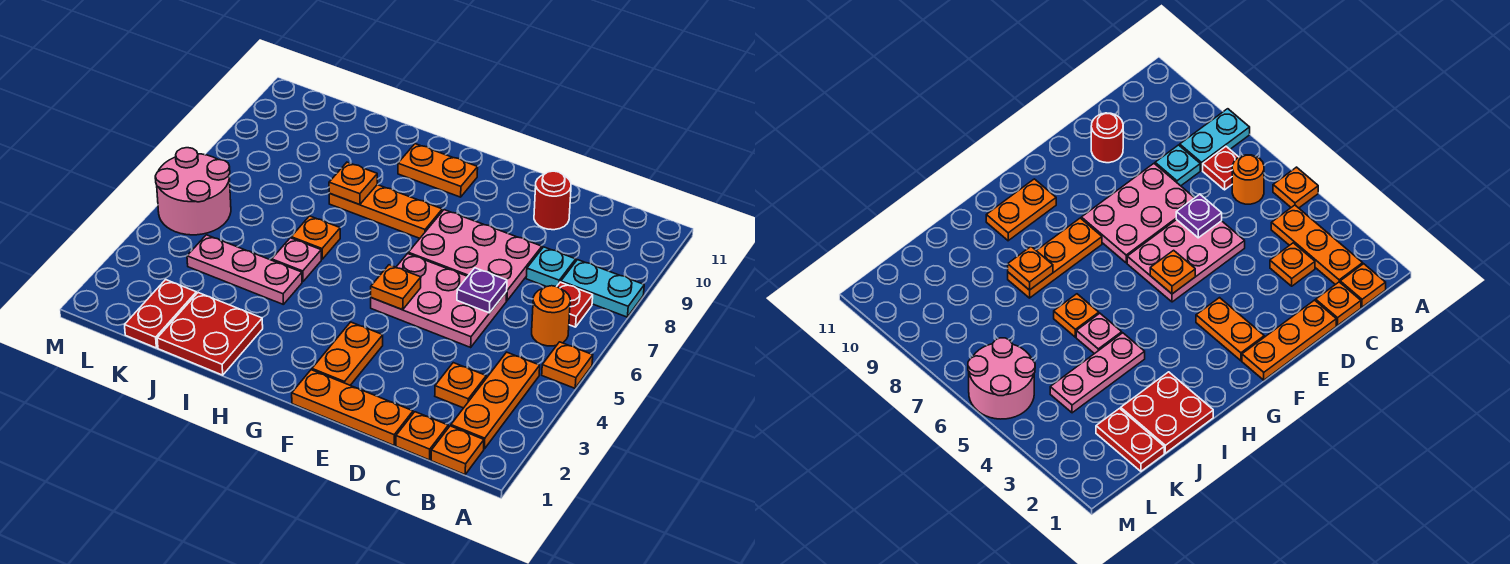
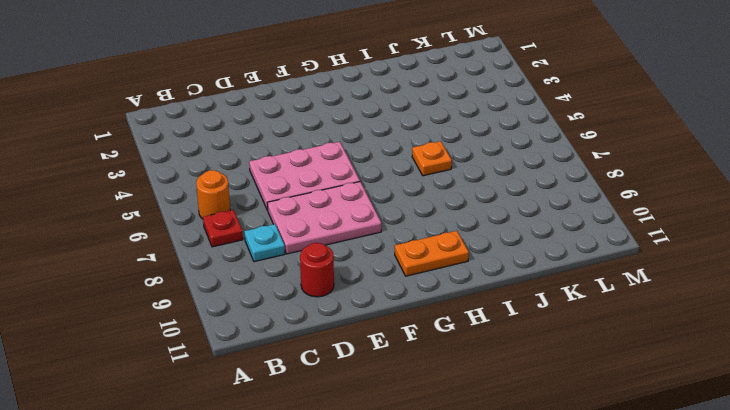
none -> orange plate A5 level 1
none -> cyan plate A8:B8 level 1
none -> orange plate B1 level 1

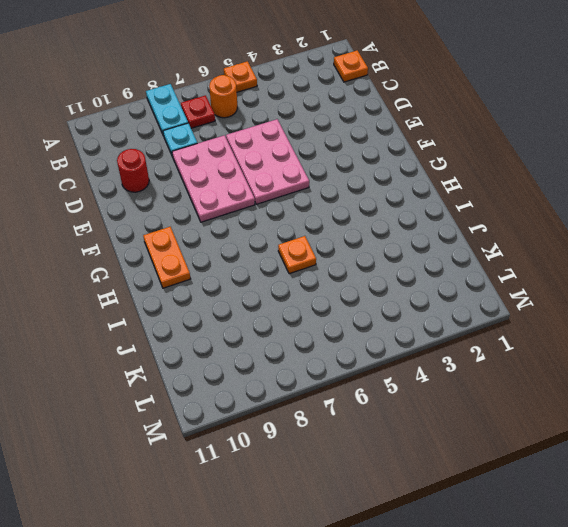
none -> orange plate B2:B4 level 1
none -> orange plate C1 level 1
none -> orange plate C3 level 1

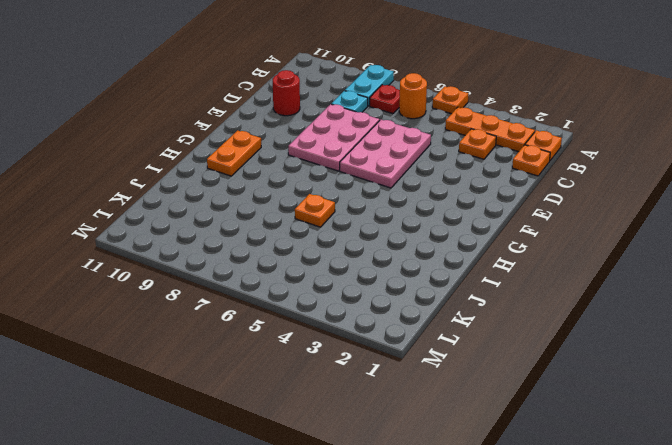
none -> orange plate D1:F1 level 1
none -> orange plate F2:F3 level 1
none -> orange plate G8:I8 level 1

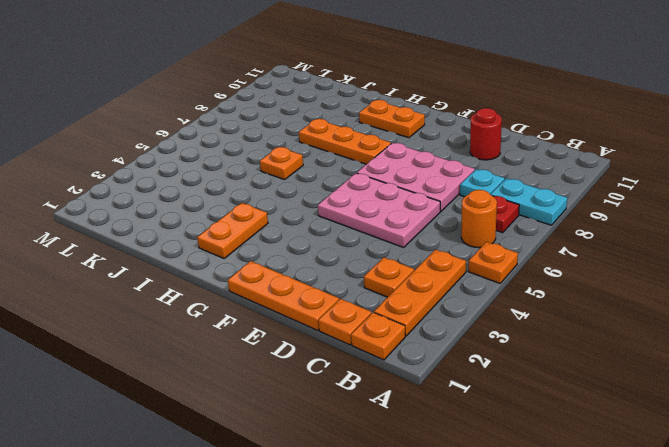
orange plate H2:H3 level 1 -> orange plate F2:F3 level 1
none -> red plate I1:J2 level 1
none -> pink plate I4:K4 level 1
none -> pink plate I5 level 1

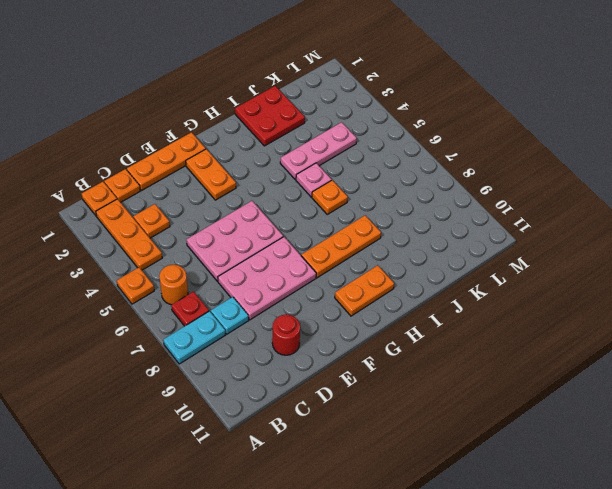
none -> red plate K1:K2 level 1
none -> pink round brick L5:M6 level 1
none -> purple plate D6 level 2

